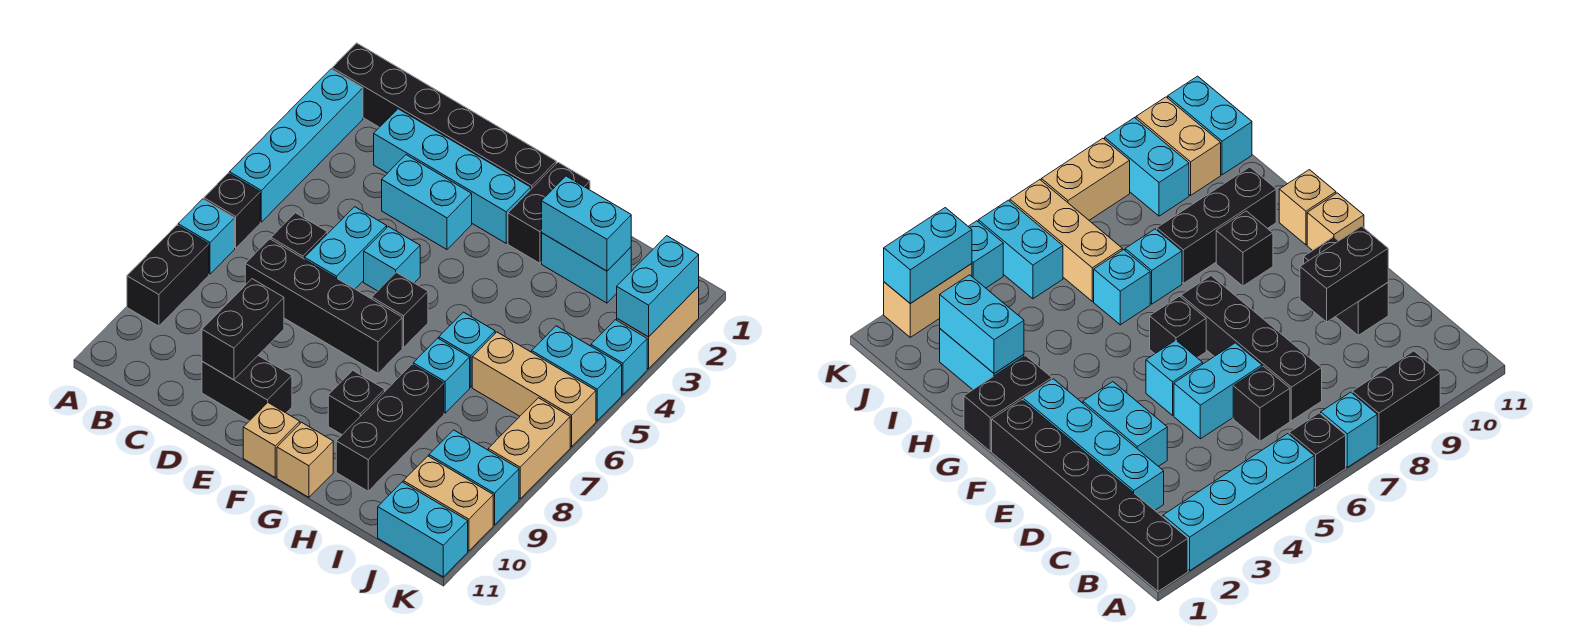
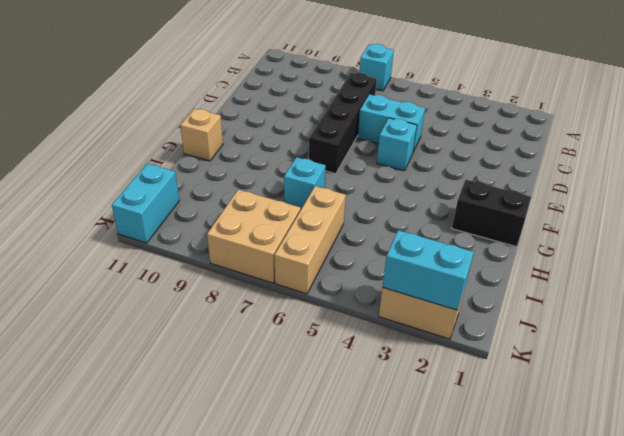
tan brick J7:K8 level 1 -> tan brick K7:K8 level 1
none -> black brick A1:F1 level 1
none -> cyan brick A2:A5 level 1
none -> black brick A6 level 1
none -> black brick A8:A9 level 1

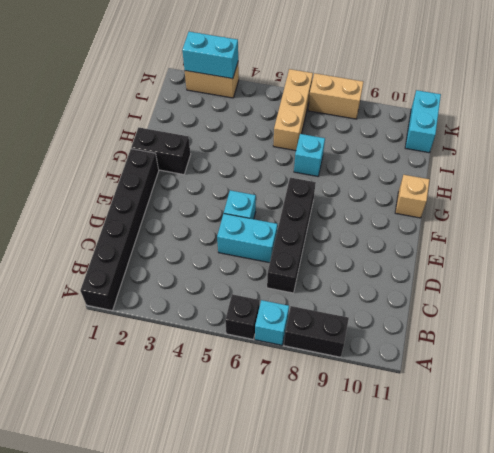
none -> cyan brick A2:A5 level 1
none -> cyan brick C2:F2 level 1
none -> black brick C6 level 1
none -> cyan brick D3:E3 level 1

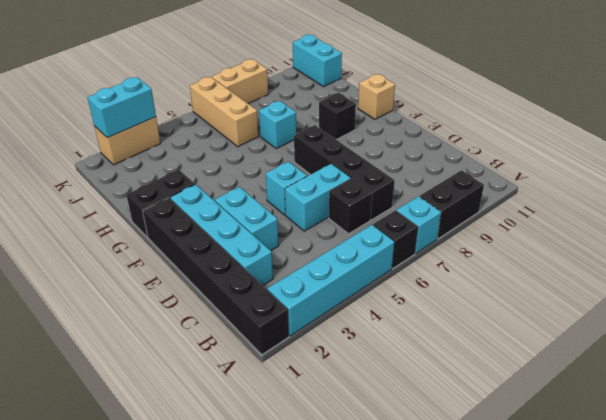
none -> black brick D10:E10 level 1
none -> black brick F6 level 1
none -> tan brick F11 level 1
none -> cyan brick H2:I2 level 1

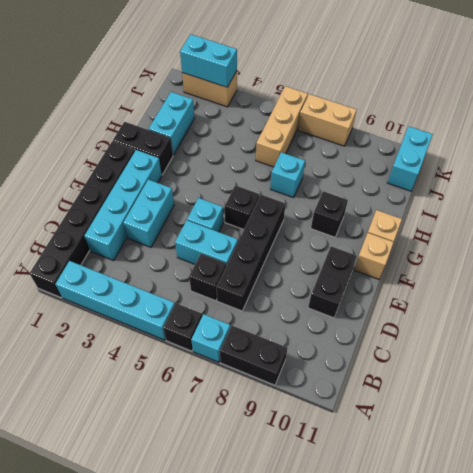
none -> cyan brick H6 level 1
none -> black brick H8:H10 level 1
none -> cyan brick J5:K5 level 1
none -> cyan brick J9:K9 level 1

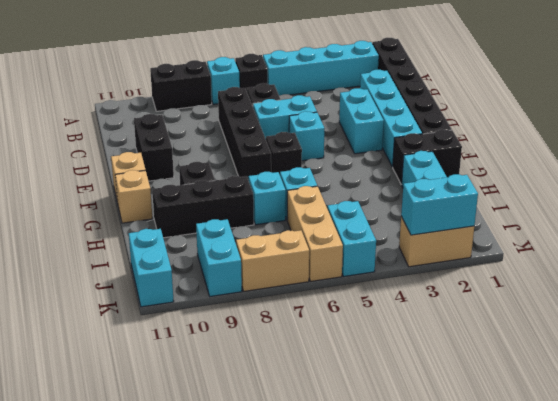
none -> tan brick J10:K10 level 1
none -> cyan brick K4 level 1
none -> black brick D9:D10 level 2
none -> cyan brick H2:I2 level 2

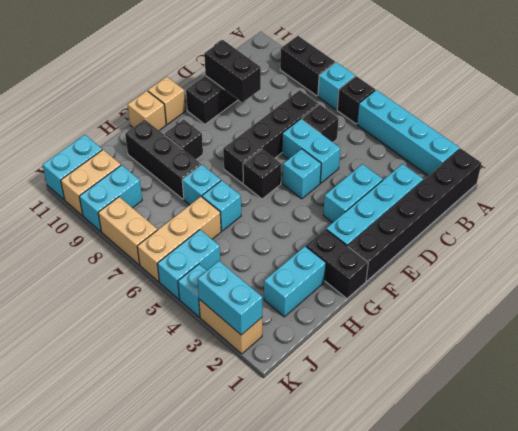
none -> cyan brick H2:I2 level 2

